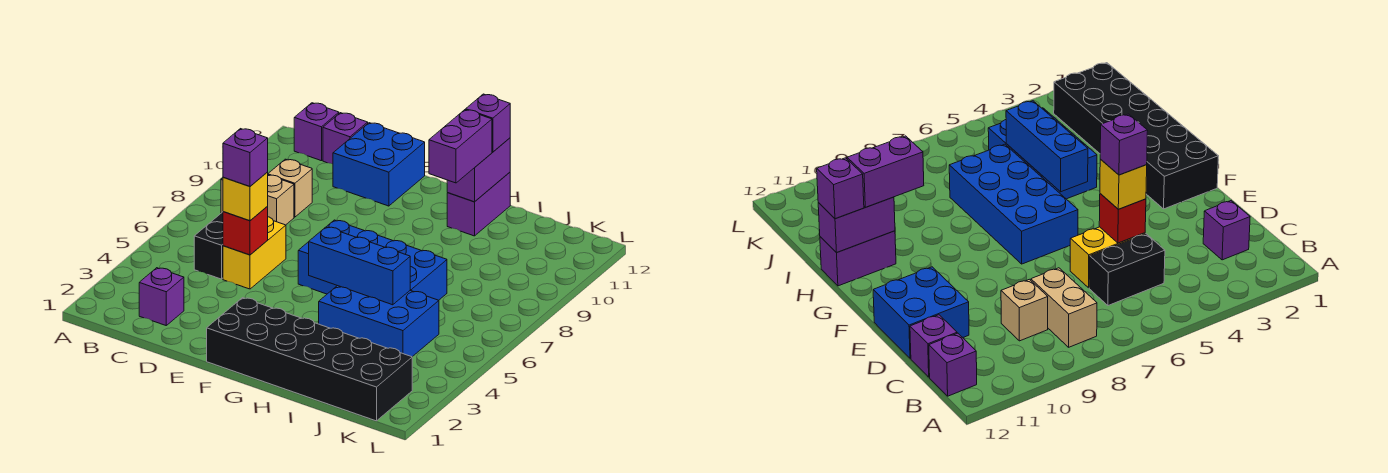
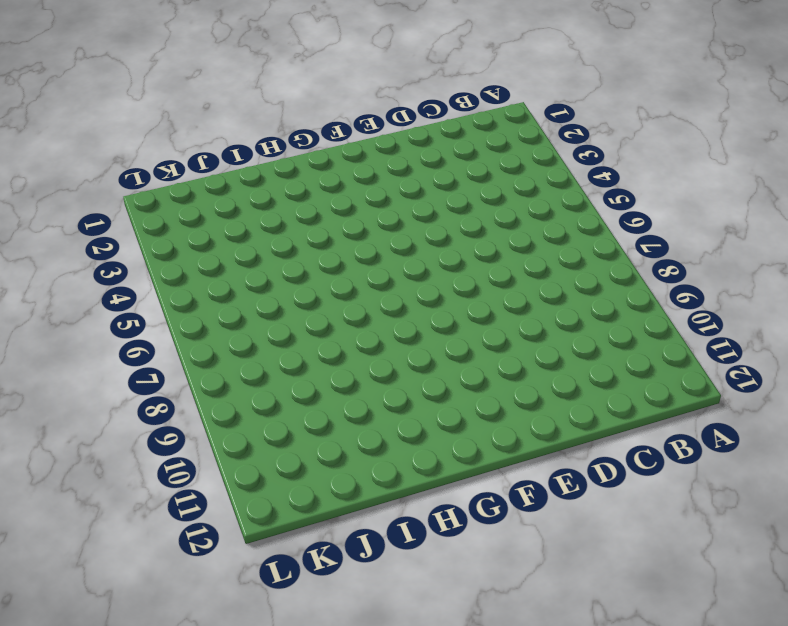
none -> tan brick B8:C8 level 1
none -> purple brick B12 level 1
none -> purple brick C2 level 1

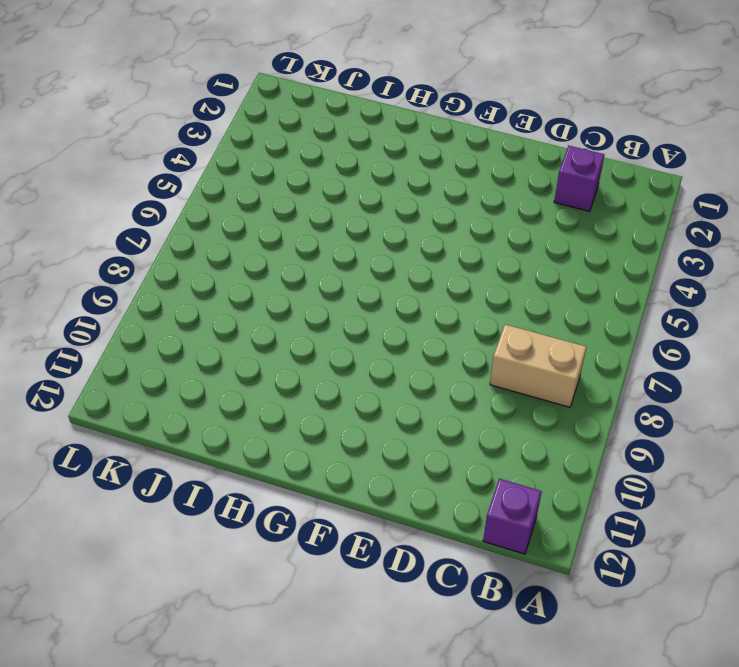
none -> black brick C5:C6 level 1
none -> tan brick C9 level 1
none -> purple brick C12 level 1

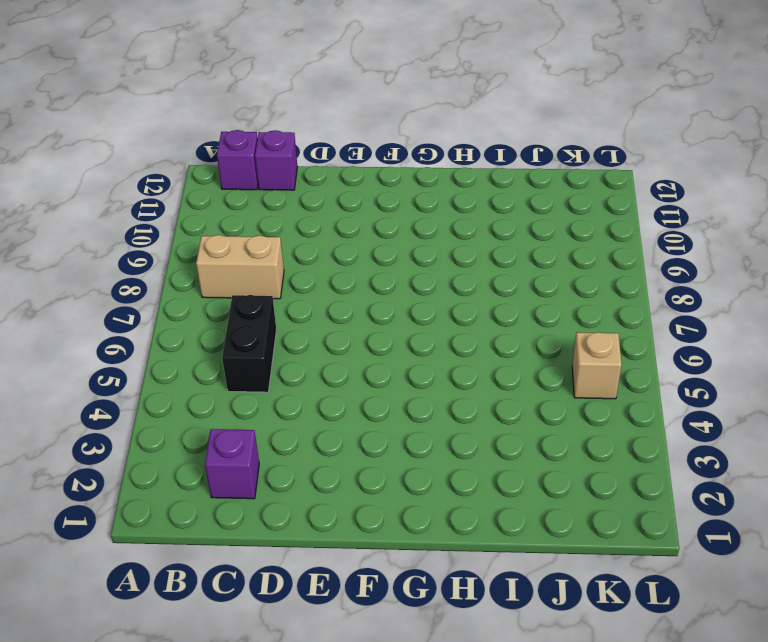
tan brick K5 level 1 -> tan brick C9 level 1
none -> yellow brick D5:D6 level 1
none -> blue brick D11:E12 level 1
none -> black brick F1:K2 level 1

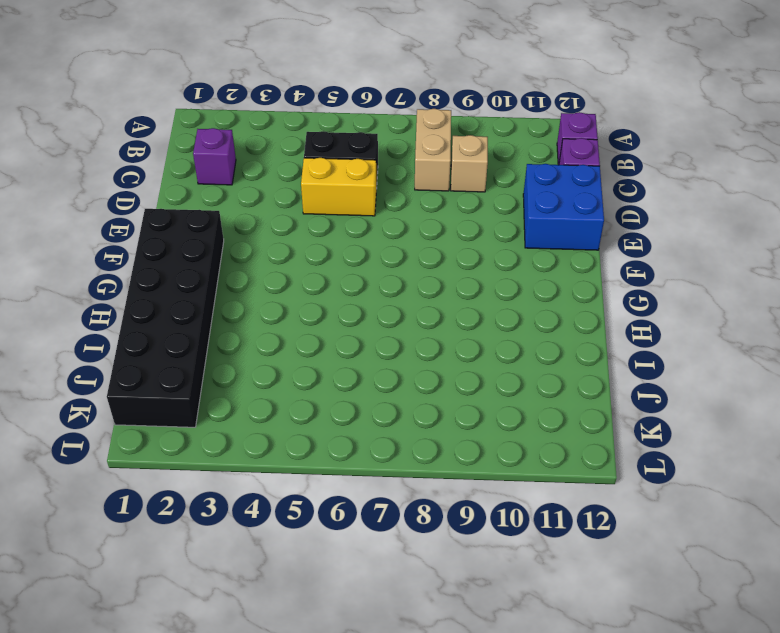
none -> blue brick F6:I7 level 1
none -> blue brick H4:J5 level 1
none -> purple brick H11:H12 level 1

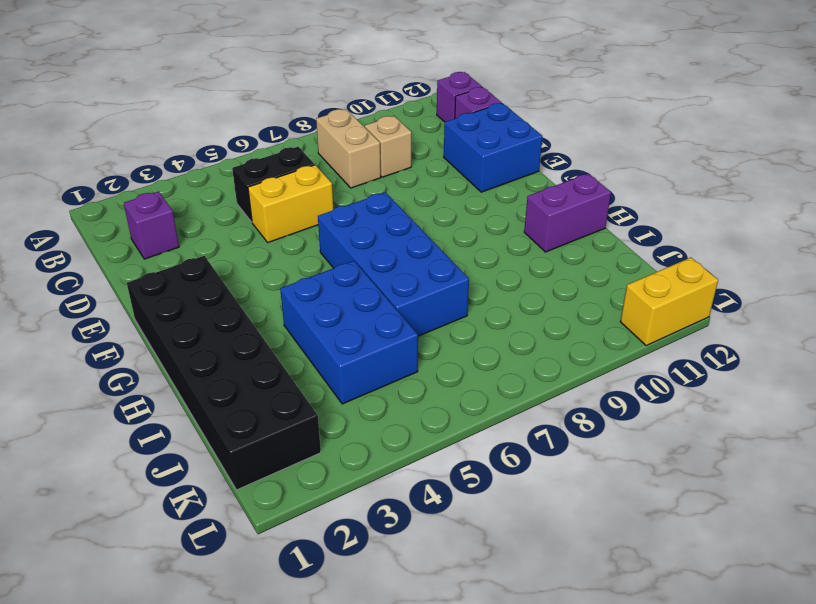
yellow brick L11:L12 level 1 -> none
none -> red brick D5 level 2
none -> blue brick G5:I5 level 2
none -> purple brick H11:H12 level 2

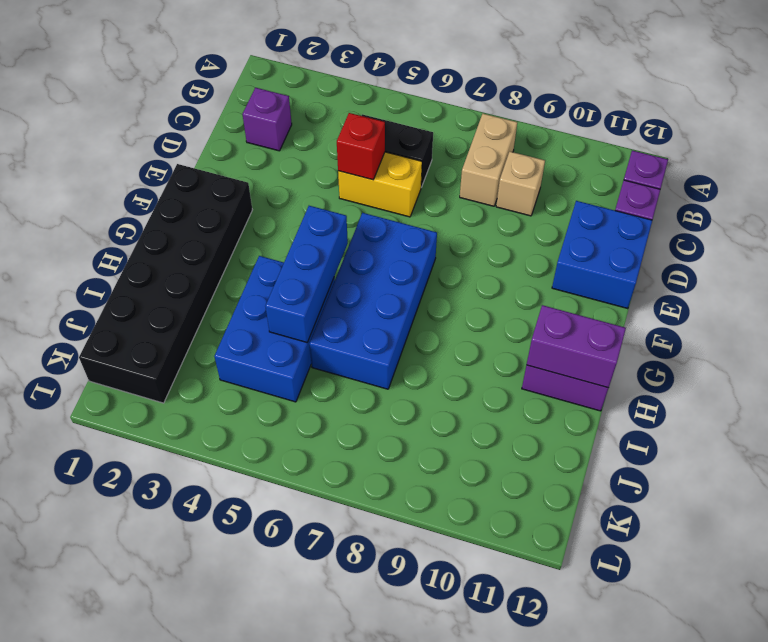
none -> yellow brick D5 level 3
none -> purple brick H10:H11 level 3
none -> purple brick H12 level 3

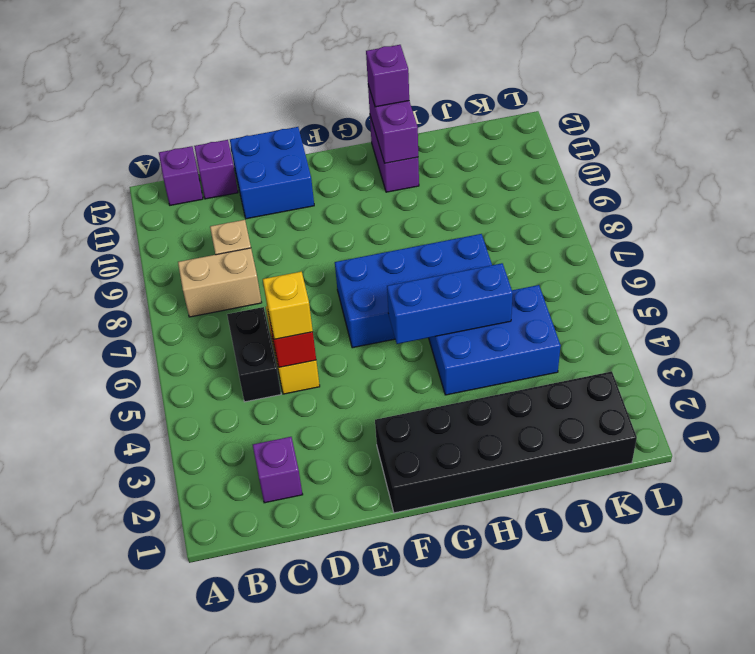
none -> purple brick H10:H11 level 3
none -> purple brick D5 level 4

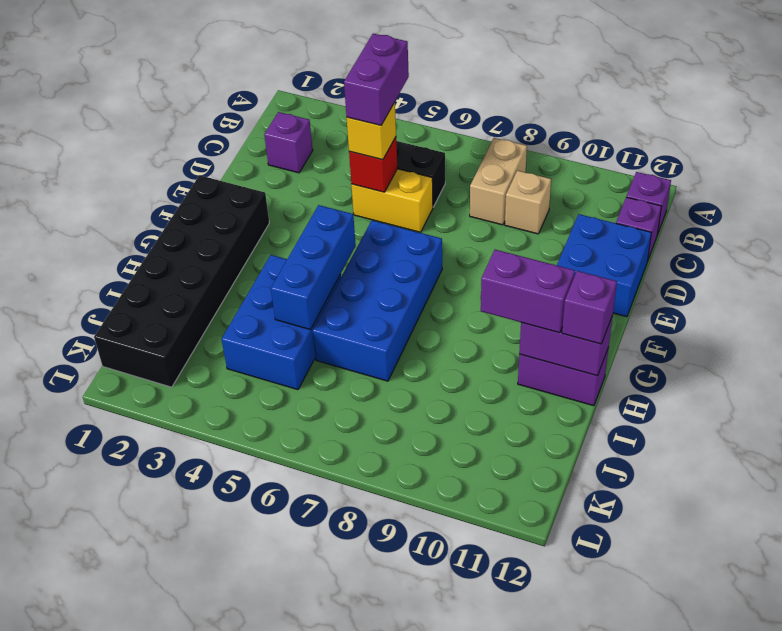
purple brick C5:D5 level 4 -> purple brick D5 level 4

